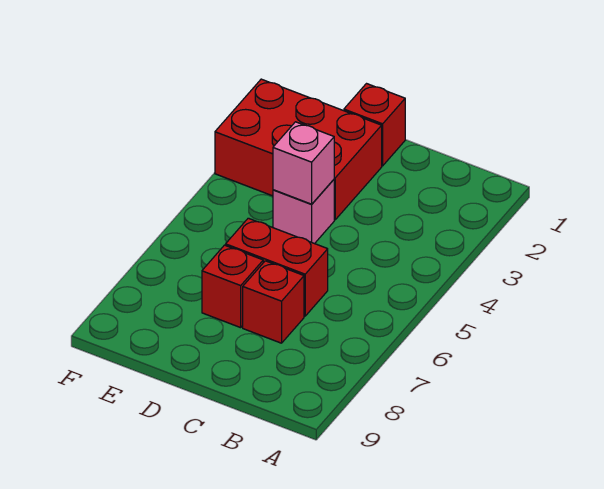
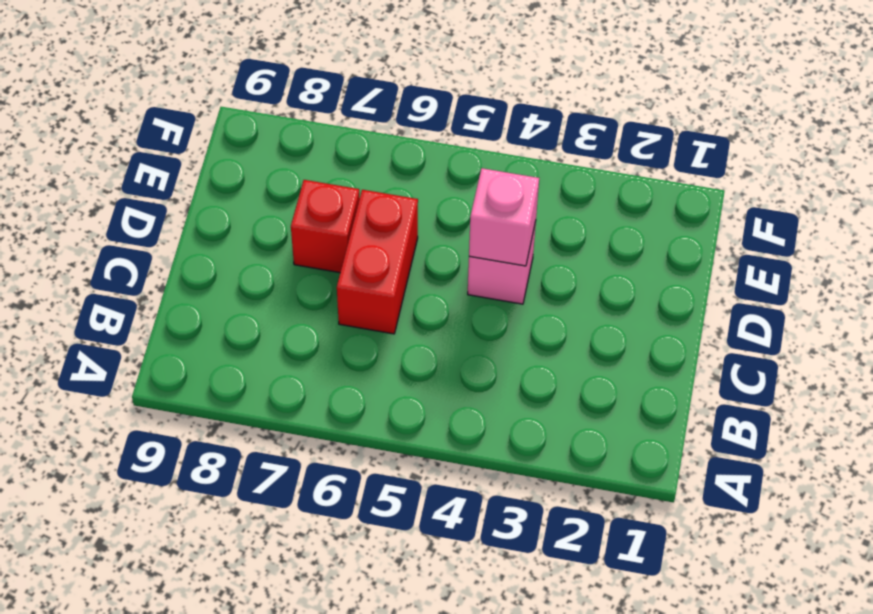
none -> red brick C7 level 1
none -> red brick D1 level 1

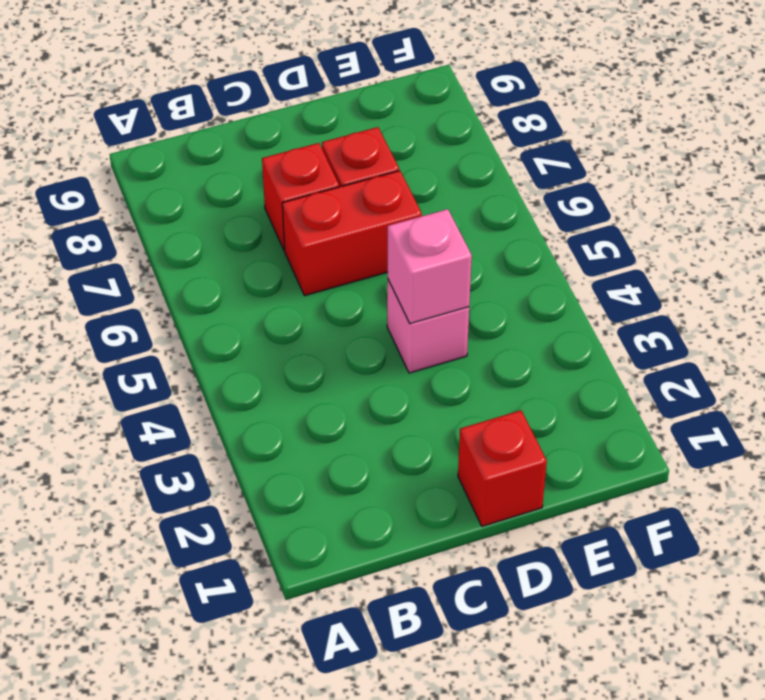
none -> red brick D2:F3 level 1

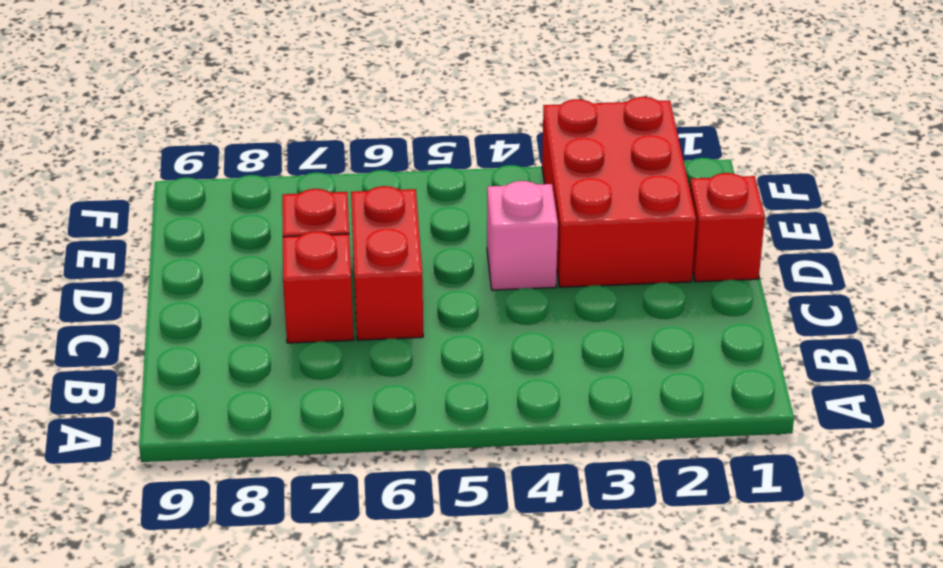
none -> pink brick D4 level 2

